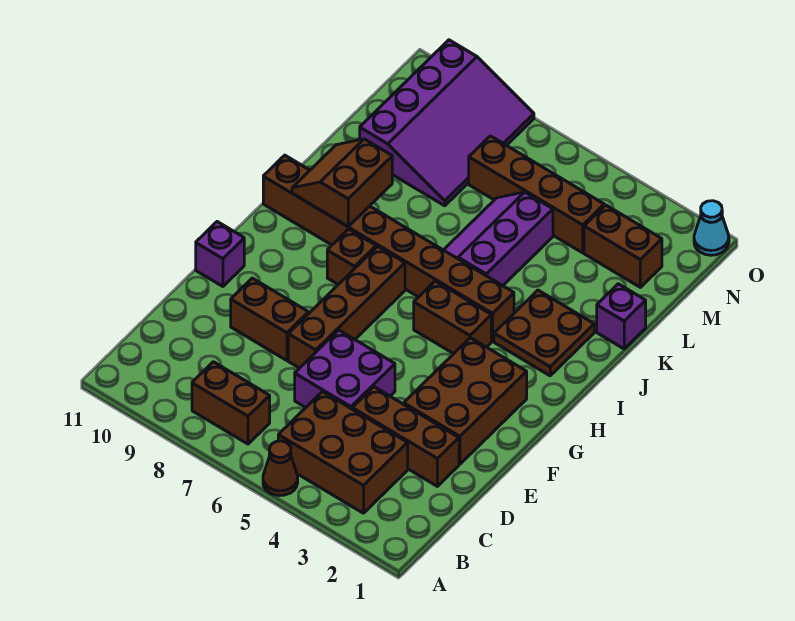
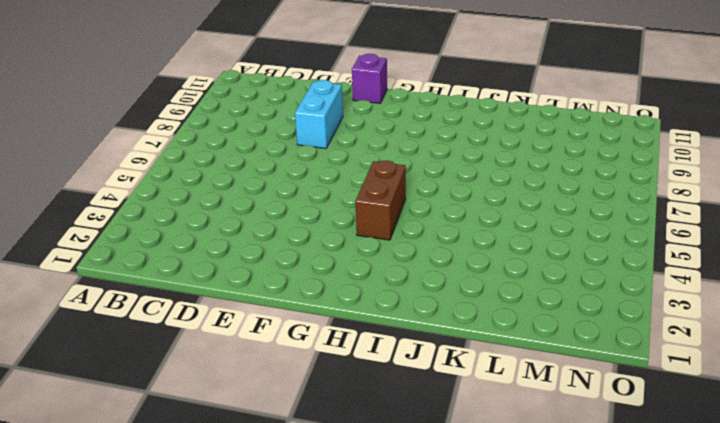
cyan brick E8:E9 level 1 -> brown brick E8:E9 level 1
none -> brown cone A5 level 1
none -> brown brick B3:C5 level 1
none -> brown brick B7:B8 level 1

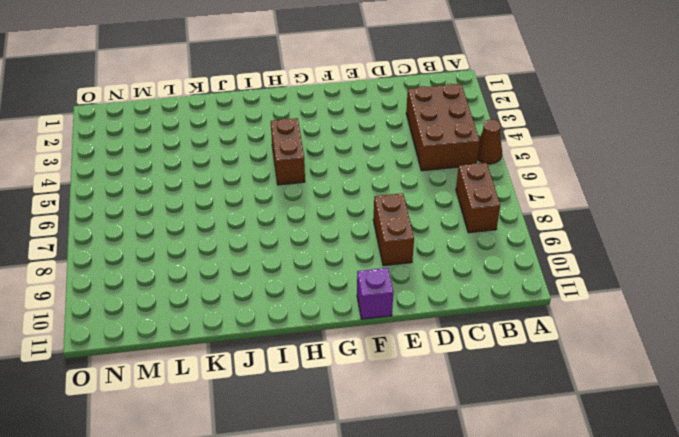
none -> brown brick D2:D4 level 1
none -> purple brick D5:E6 level 1
none -> brown brick E2:G3 level 1

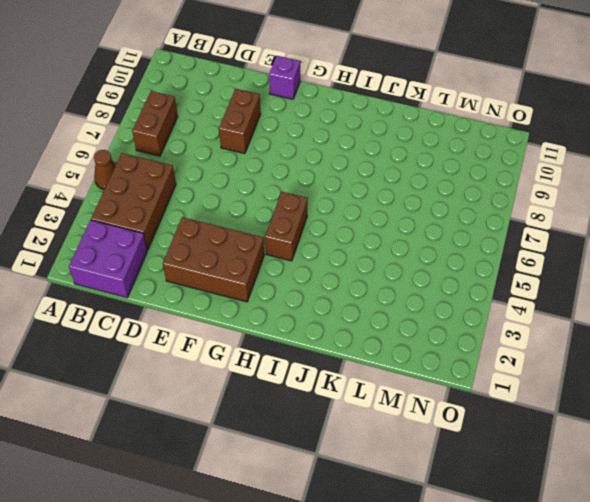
purple brick B1:C2 level 1 -> purple brick D5:E6 level 1
none -> brown brick D2:D4 level 1
none -> brown brick E7:H7 level 1
none -> brown brick H8 level 1

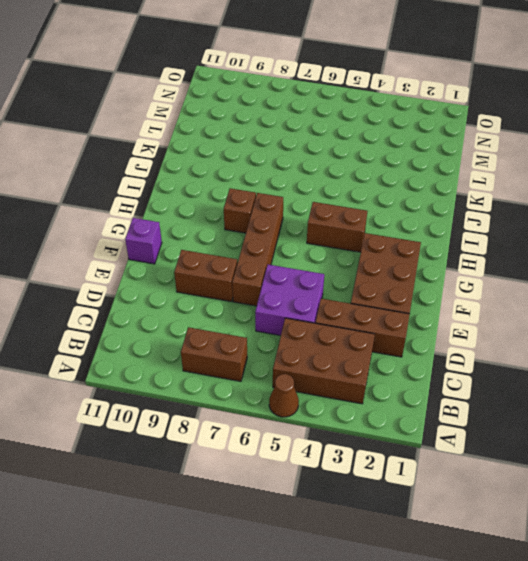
none -> brown plate I2:J3 level 1
none -> brown brick I4:I11 level 1
none -> purple slope J5:L6 level 1 top 5

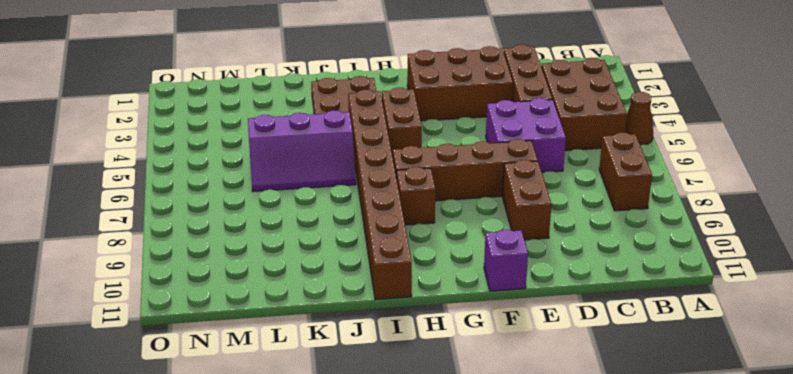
none -> purple brick K1 level 1
none -> purple slope L8:O10 level 1 top 10
none -> brown brick M2:M3 level 1

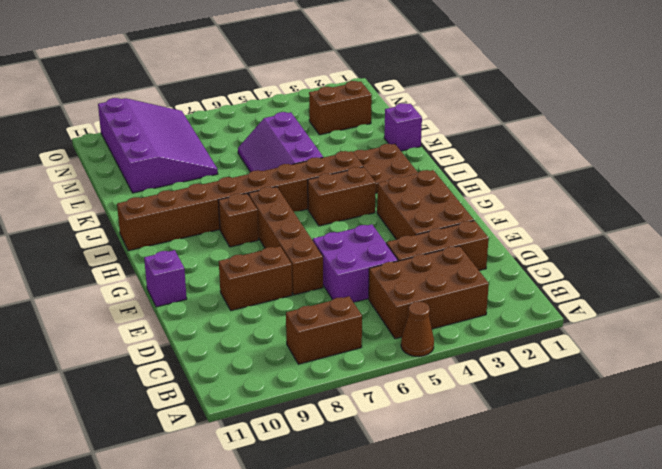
none -> brown brick M4:M7 level 1
none -> cyan cone O1 level 1
none -> brown slope I9:J10 level 2 top 9

